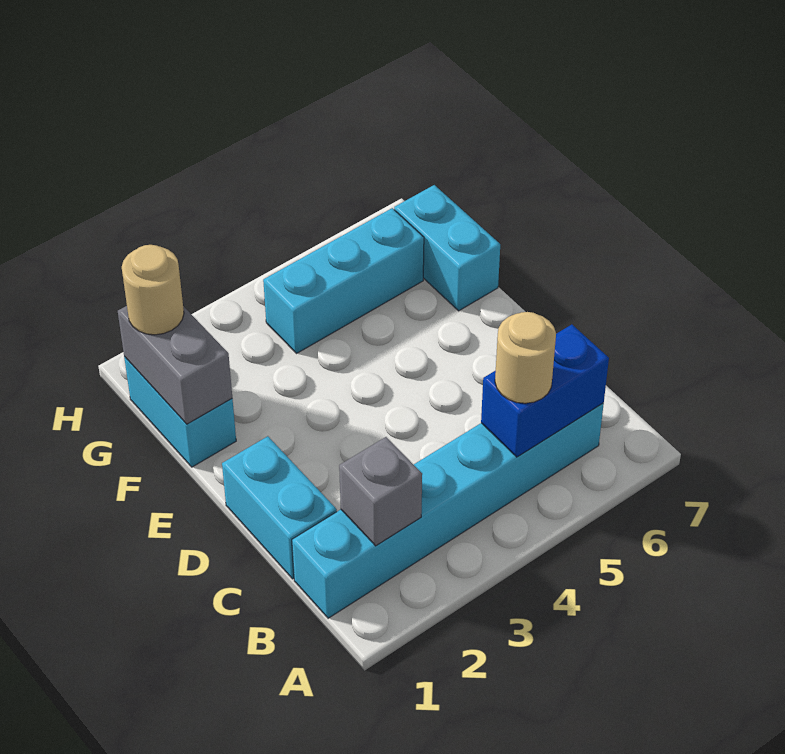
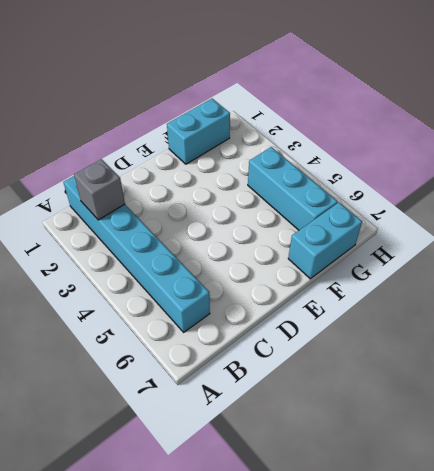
none -> cyan brick C1:D1 level 1
none -> blue brick B5:B6 level 2

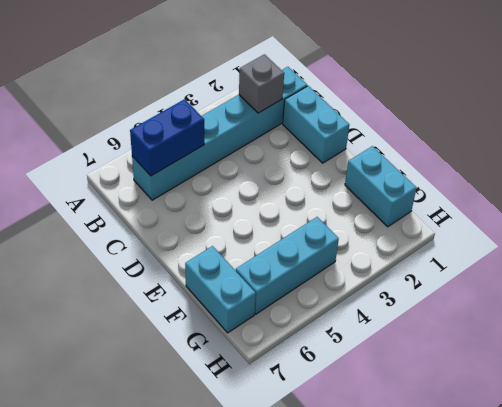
none -> grey brick F1:G1 level 2
none -> tan round brick B5 level 3

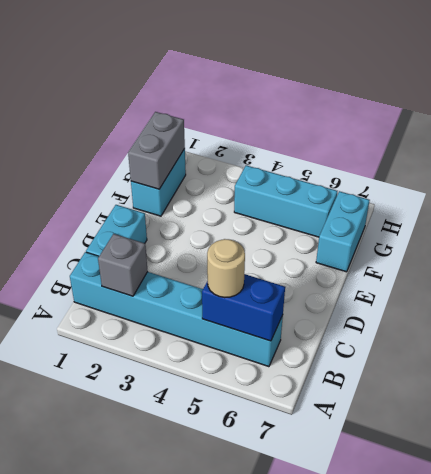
none -> tan round brick G1 level 3

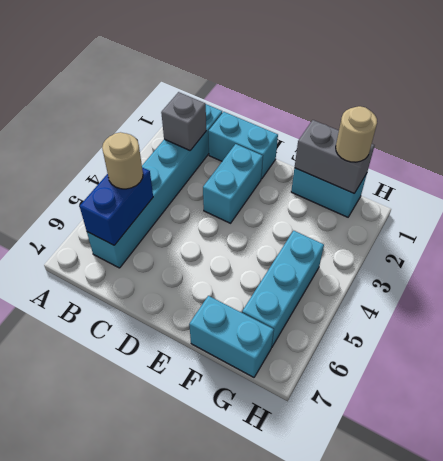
cyan brick D2:D3 level 1 -> none

